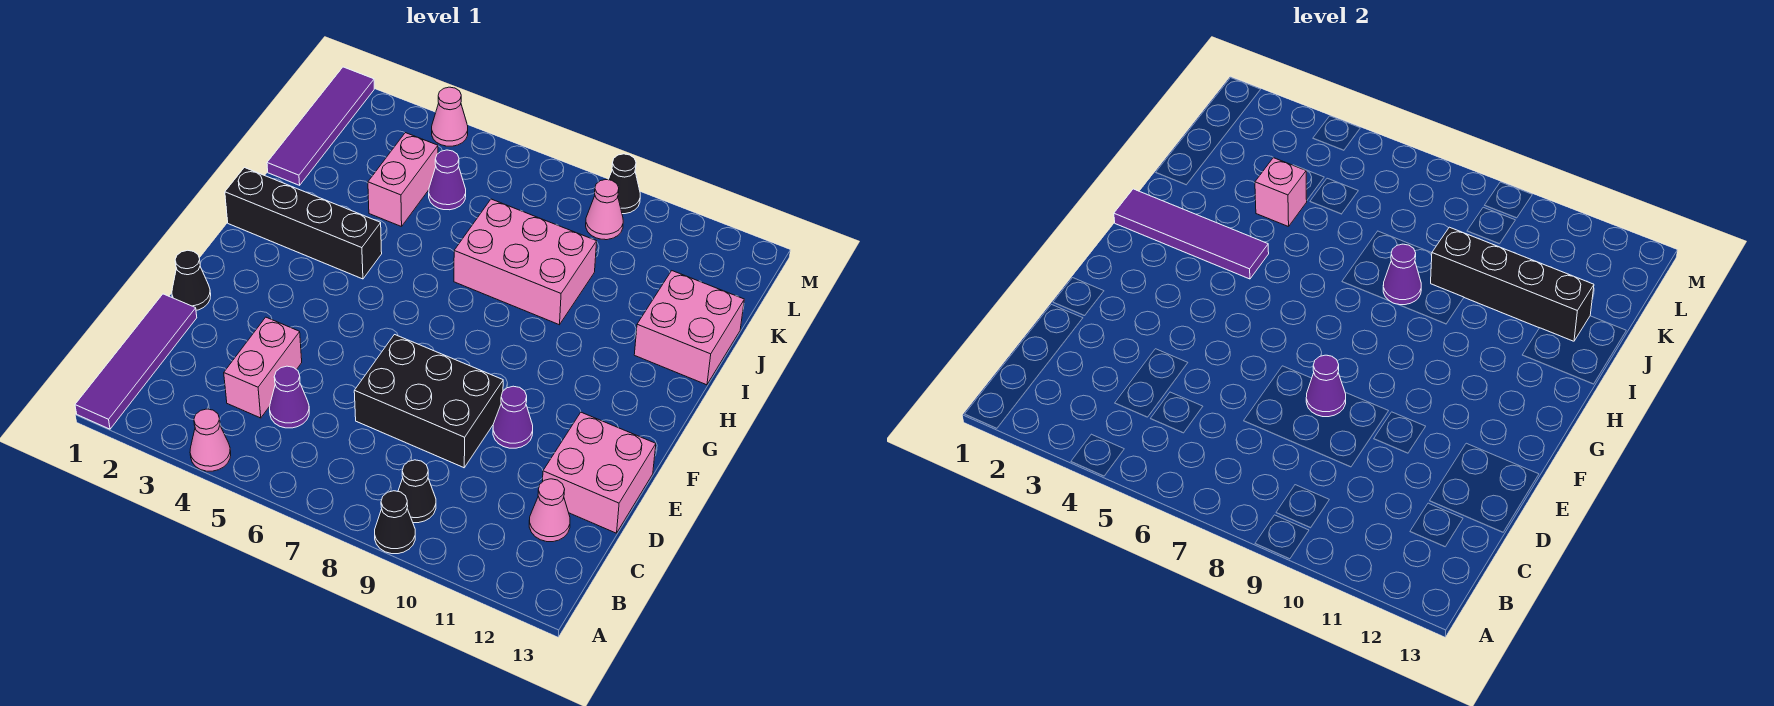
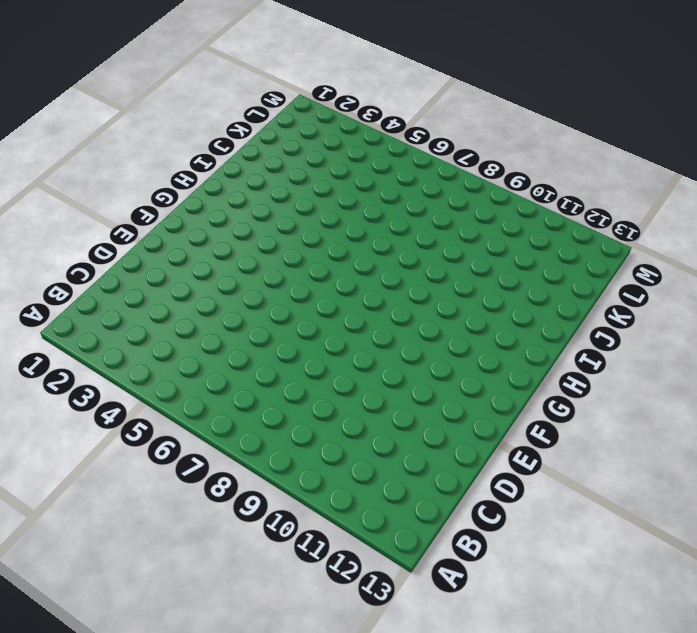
none -> purple tile A1:D1 level 1
none -> pink cone A4 level 1
none -> black cone A9 level 1

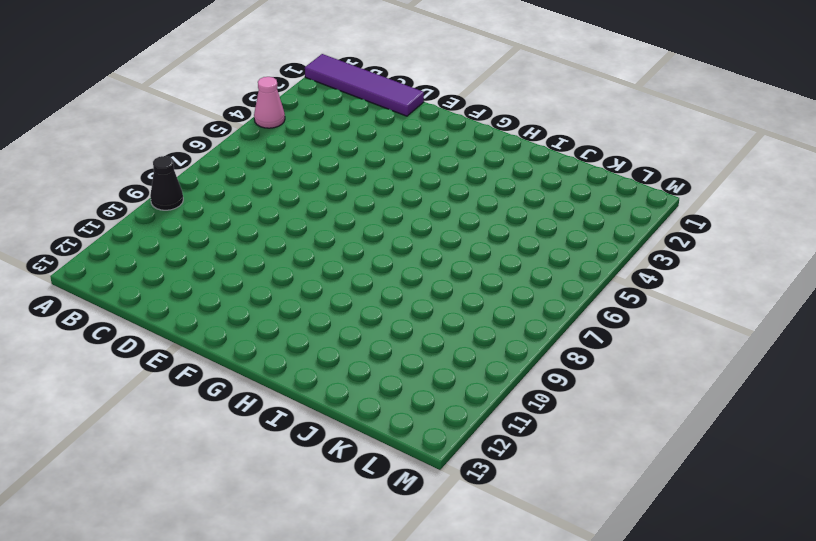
none -> black cone B9 level 1
none -> pink brick C4:D4 level 1
none -> purple cone C5 level 1

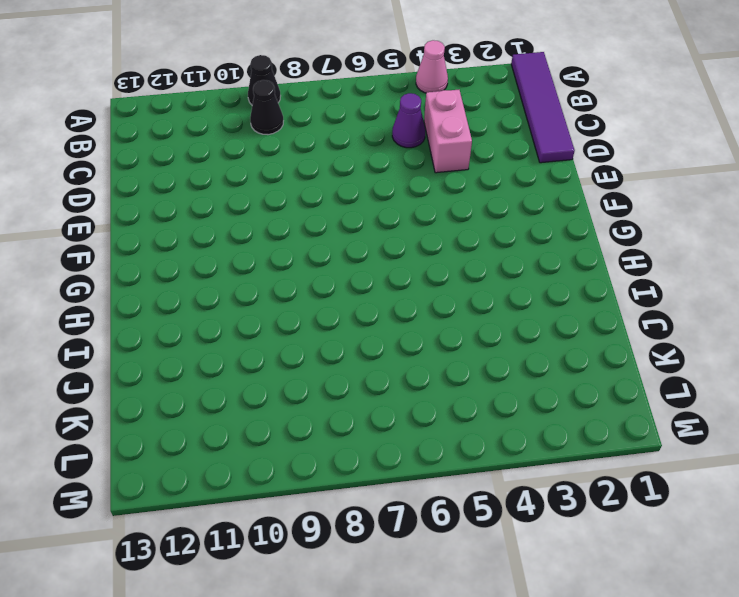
none -> pink cone C12 level 1
none -> black brick D7:E9 level 1
none -> pink brick D12:E13 level 1

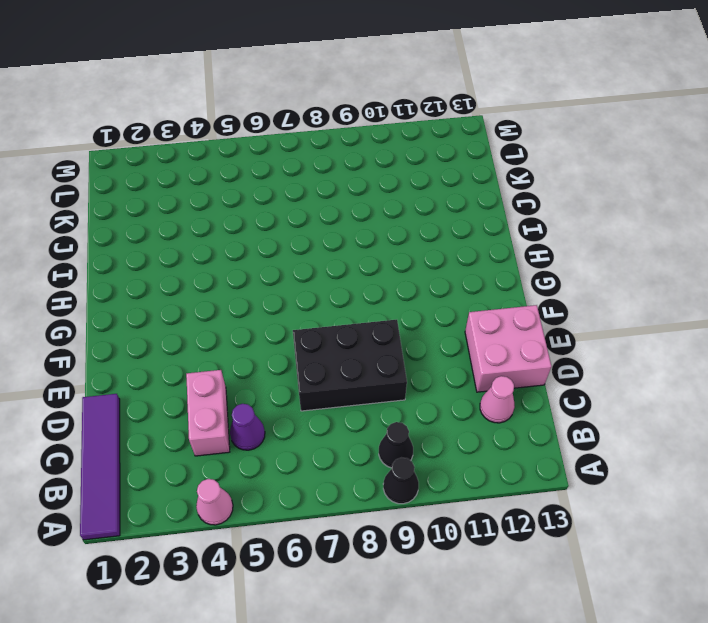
none -> black cone E1 level 1
none -> purple cone E10 level 1
none -> black brick H1:H4 level 1

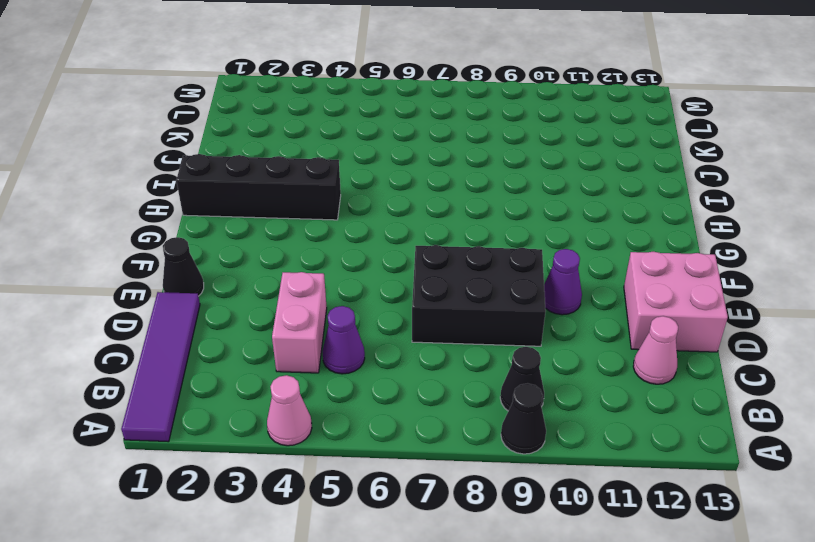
none -> pink brick I7:J9 level 1
none -> pink brick I12:J13 level 1
none -> purple tile J1:M1 level 1

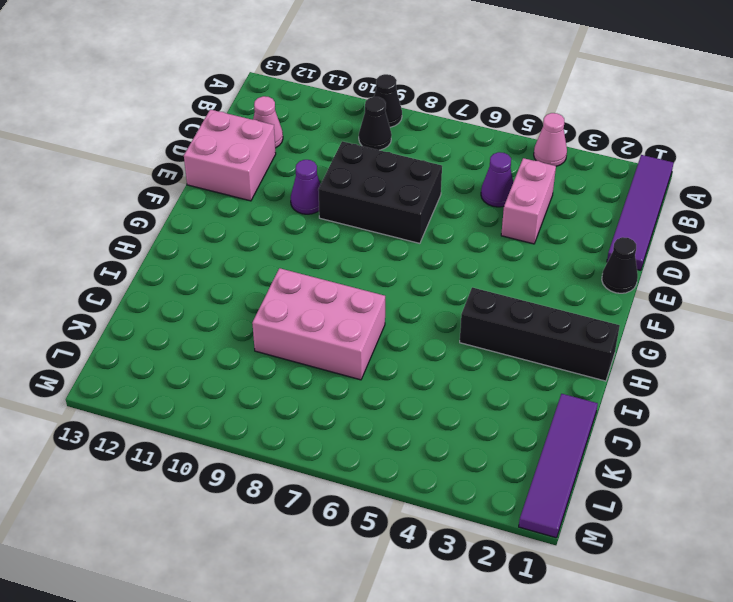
none -> pink brick I12:J13 level 1
none -> pink brick J4:K4 level 1
none -> purple cone K5 level 1

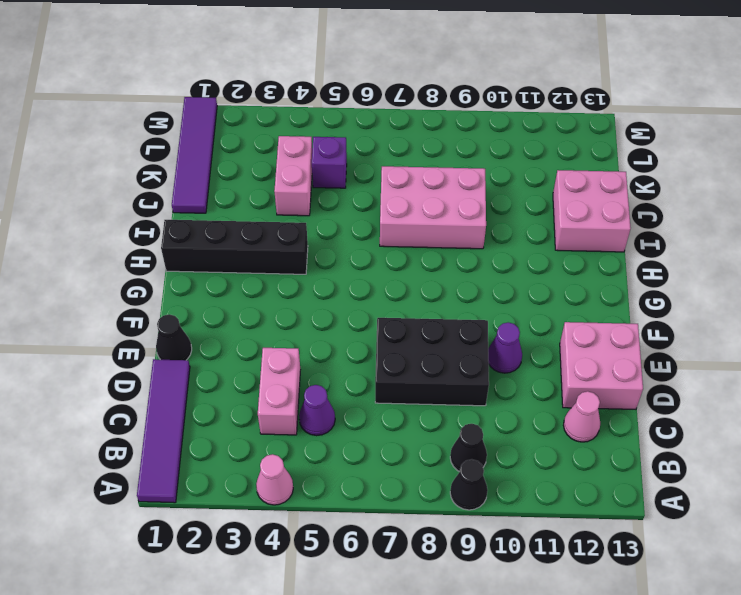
purple brick K5 level 1 -> purple cone K5 level 1
none -> pink cone L9 level 1
none -> pink cone M4 level 1
none -> black cone M9 level 1

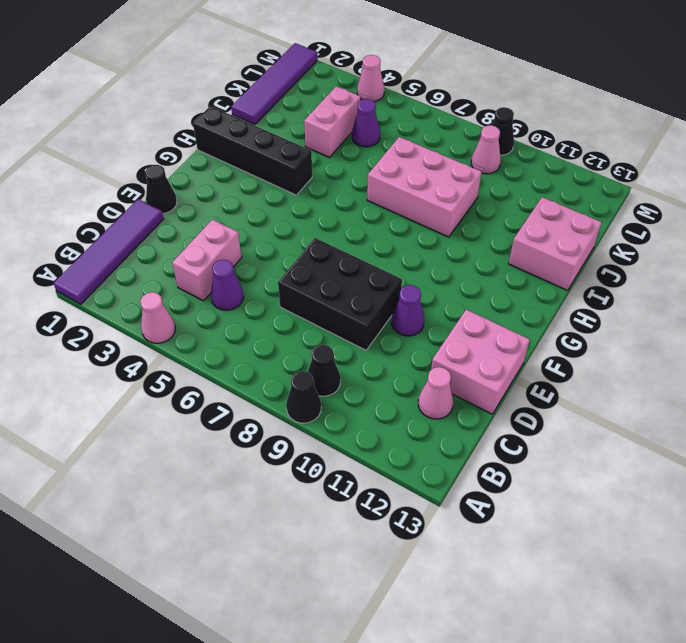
none -> purple cone E8 level 2
none -> purple tile H1:H4 level 2
none -> purple cone I8 level 2

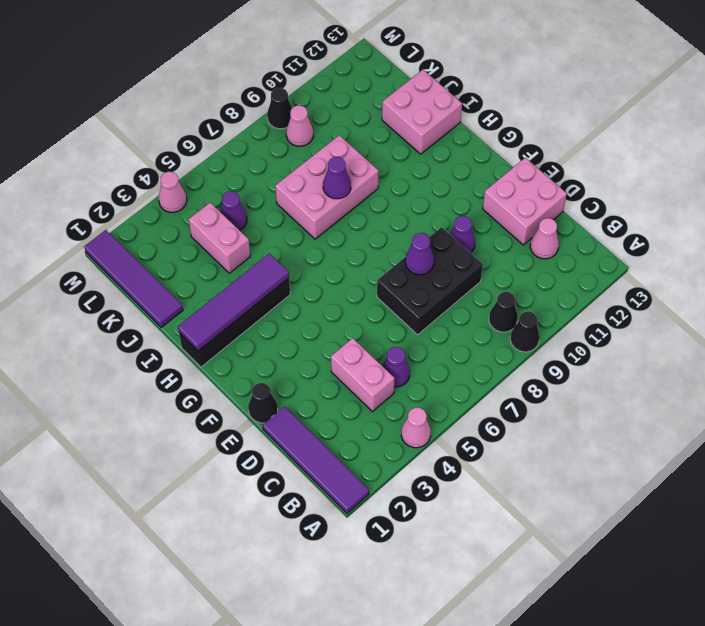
none -> pink brick J4 level 2
none -> black brick J9:J12 level 2

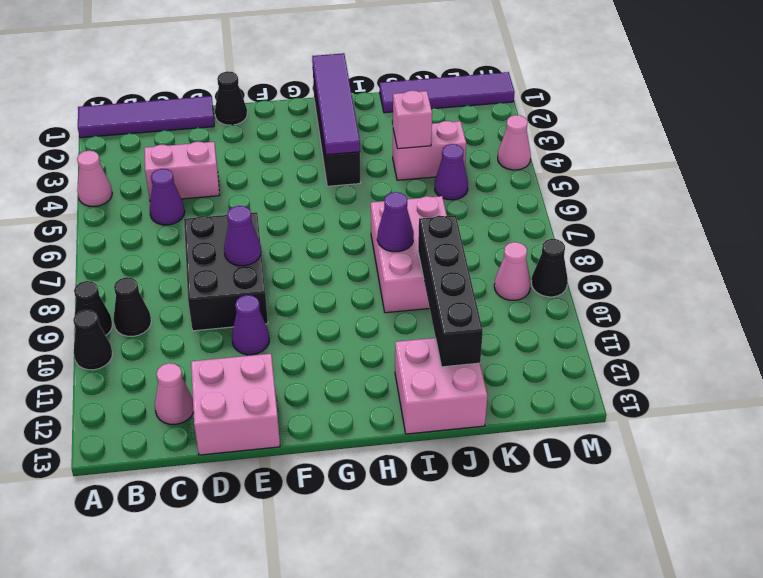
black cone A10 level 1 -> none

